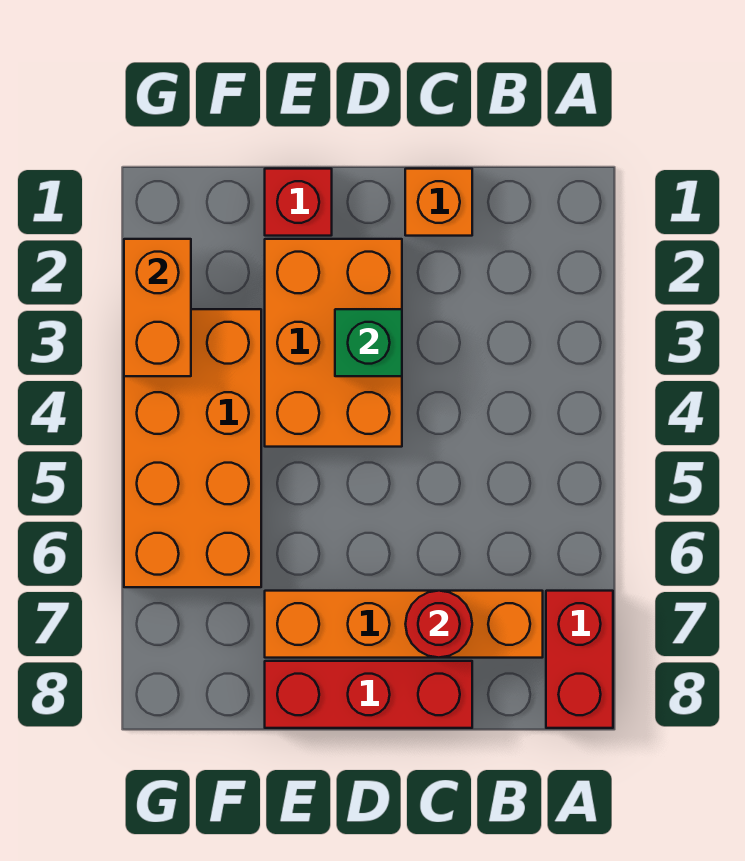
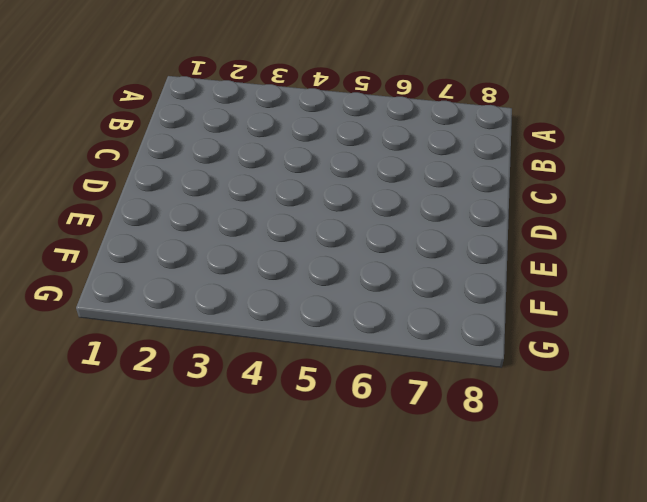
none -> red brick A7:A8 level 1
none -> orange brick B7:E7 level 1

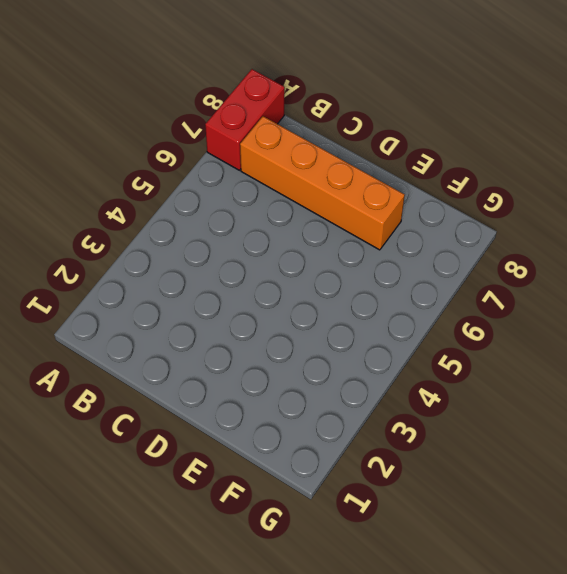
none -> orange brick C1 level 1
none -> red brick C8:E8 level 1

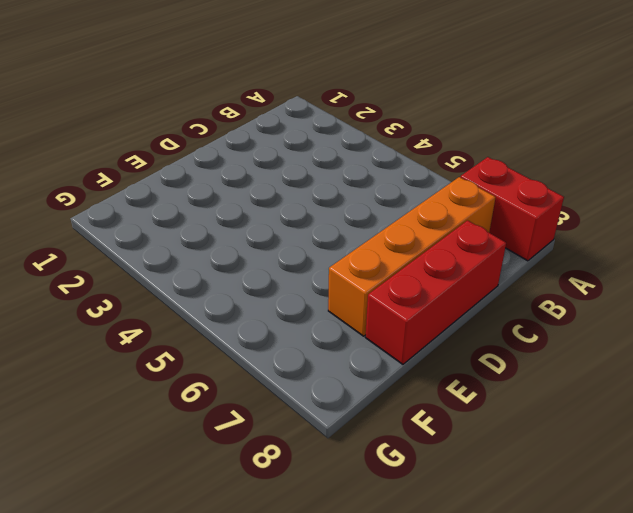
none -> orange brick C1 level 1
none -> orange brick D2:E4 level 1

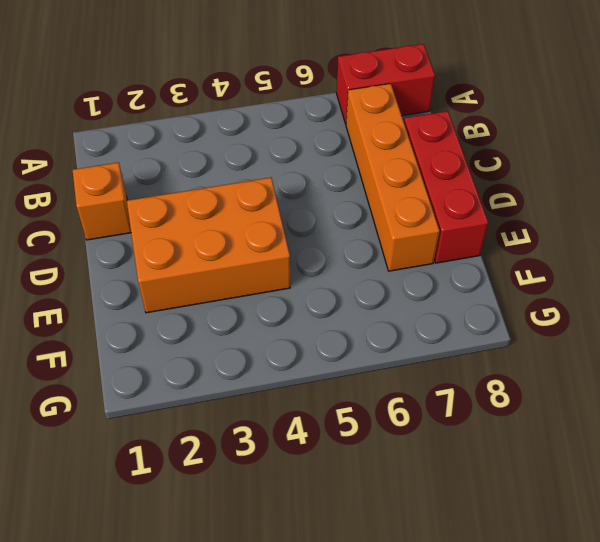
none -> red brick E1 level 1
none -> orange brick F3:G6 level 1

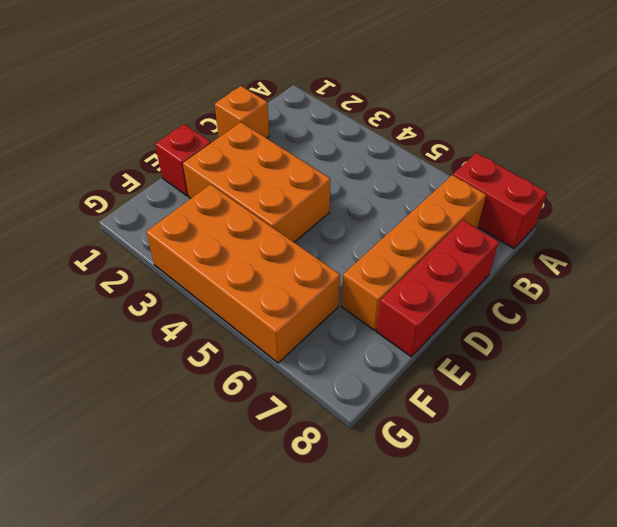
none -> red round brick C7 level 2
none -> green brick D3 level 2

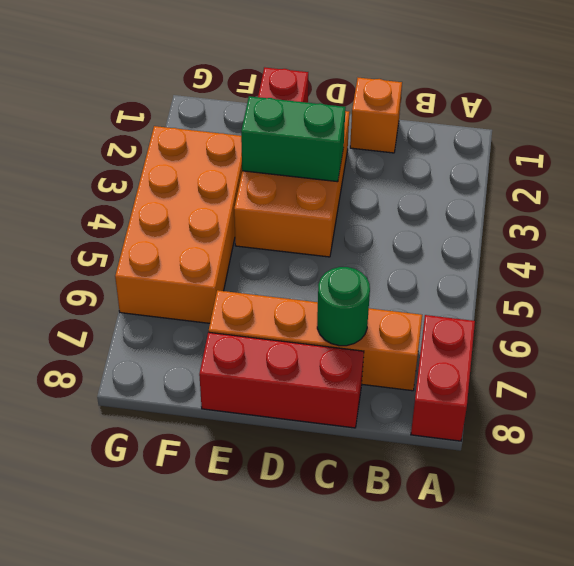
green round brick C7 level 2 -> red round brick C7 level 2
green brick D3:E3 level 2 -> green brick D3 level 2
none -> orange brick G2:G3 level 2

